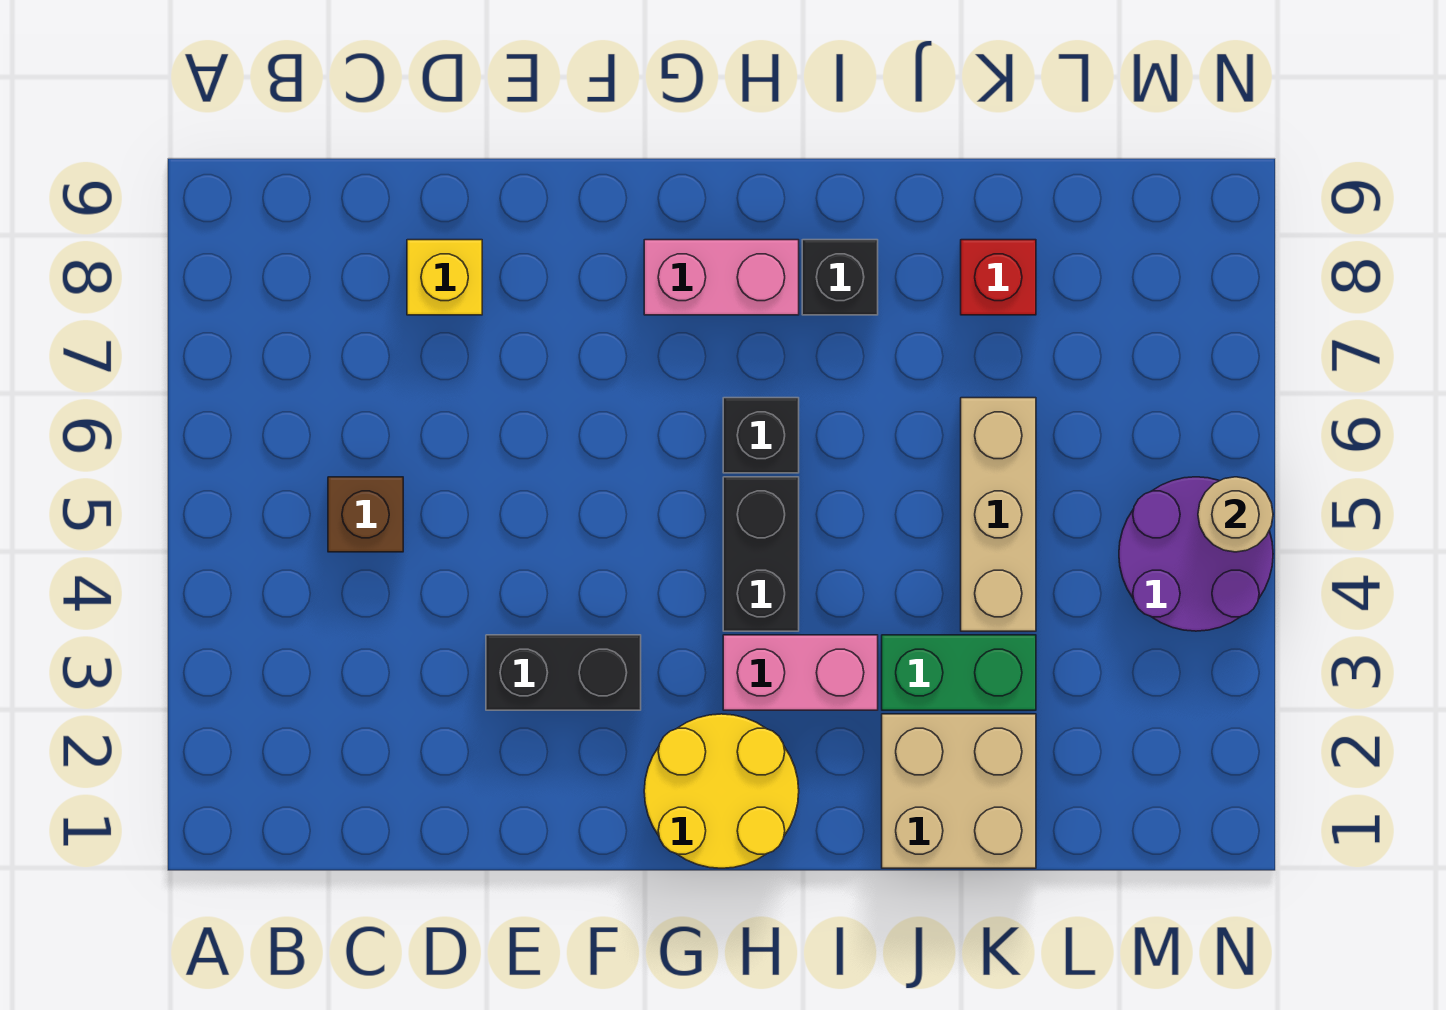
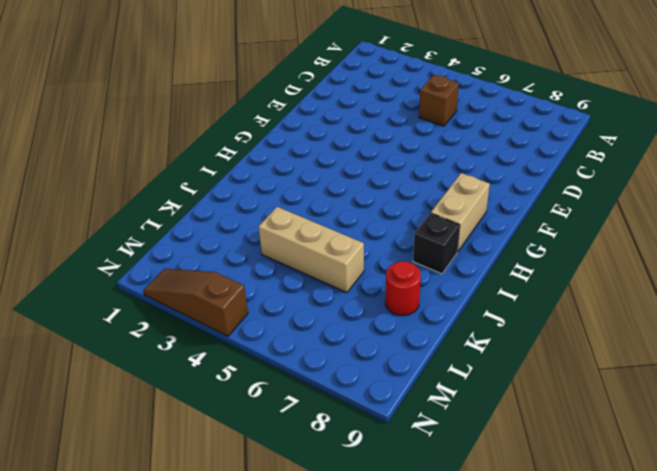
tan brick G8:H8 level 1 -> pink brick G8:H8 level 1
red round brick K8 level 1 -> red brick K8 level 1
brown slope N2:N4 level 1 top 4 -> purple round brick M4:N5 level 1
none -> yellow brick D8 level 1
none -> black brick E3:F3 level 1
none -> yellow round brick G1:H2 level 1

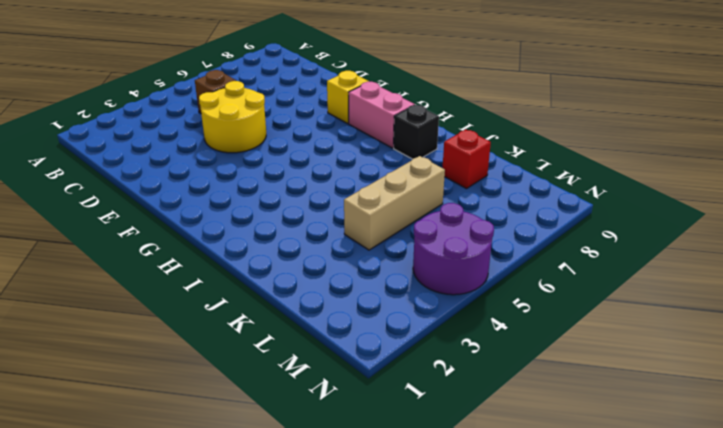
yellow round brick D4:E5 level 1 -> yellow round brick G1:H2 level 1
yellow brick F8 level 1 -> yellow brick D8 level 1
none -> black brick E3:F3 level 1
none -> pink brick H3:I3 level 1
none -> black brick H4:H5 level 1

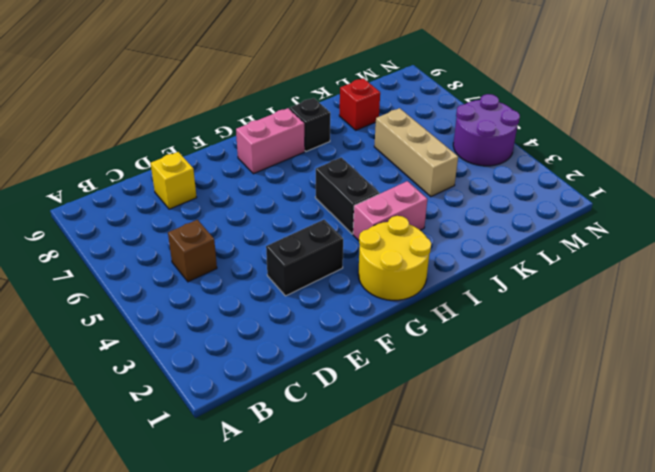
none -> black brick H6 level 1
none -> tan brick J1:K2 level 1
none -> green brick J3:K3 level 1

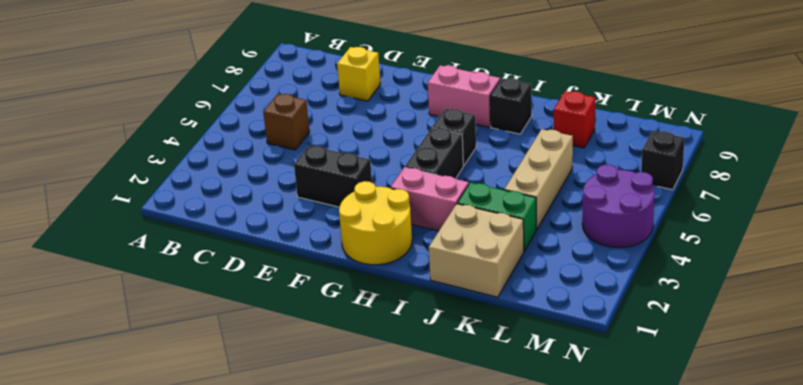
black brick N7 level 1 -> none
none -> tan round brick N5 level 2

